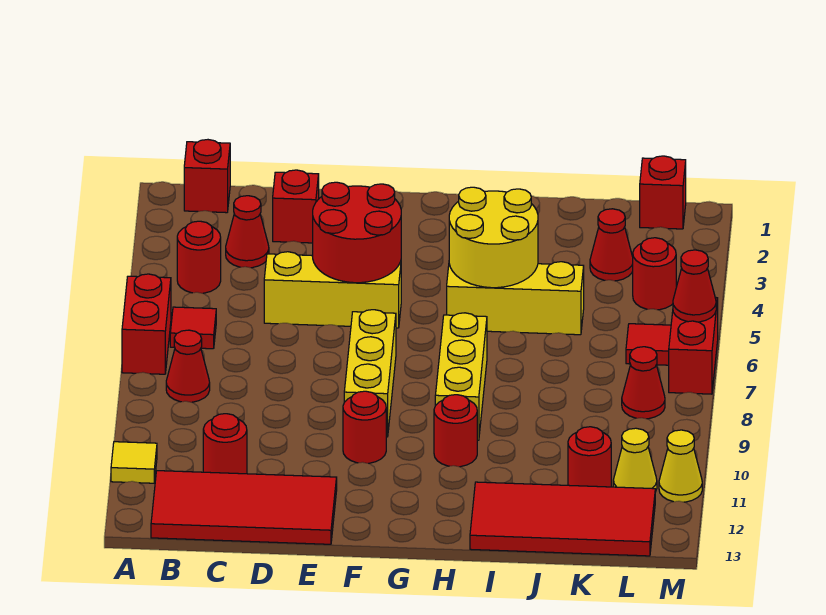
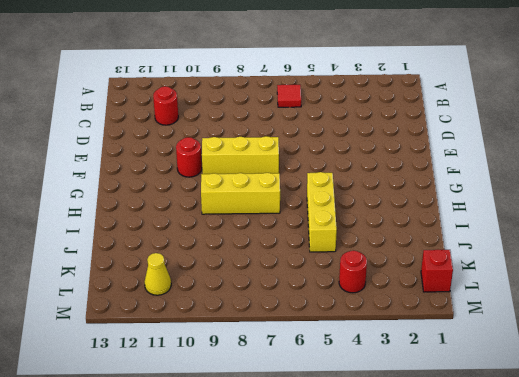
none -> red brick A6:A7 level 1
none -> yellow tile A11 level 1
none -> red brick B1 level 1

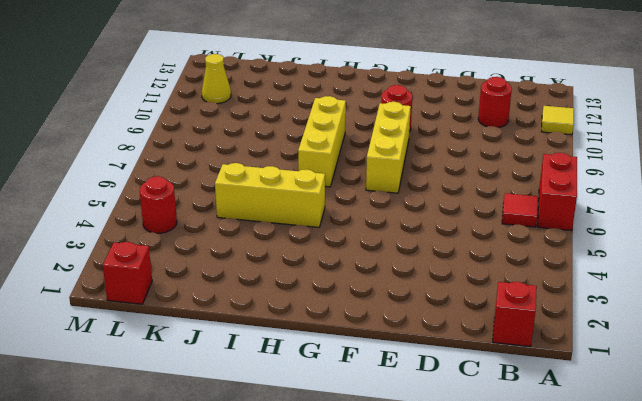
none -> red round brick B4 level 1
none -> red cone B8 level 1
none -> red tile B12:E13 level 1

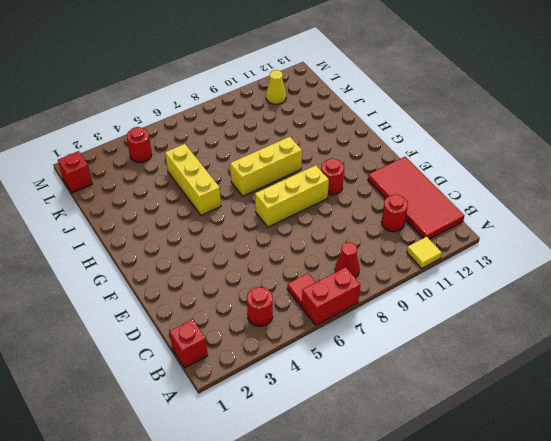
none -> red cone C3 level 1
none -> red brick D2 level 1
none -> yellow brick D5:F5 level 1

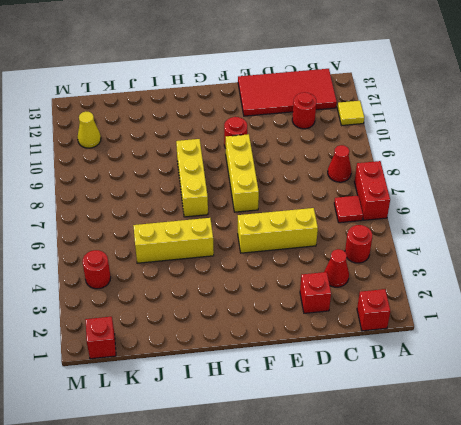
none -> red round brick H10 level 1
none -> red tile I12:L13 level 1
none -> red cone K3 level 1

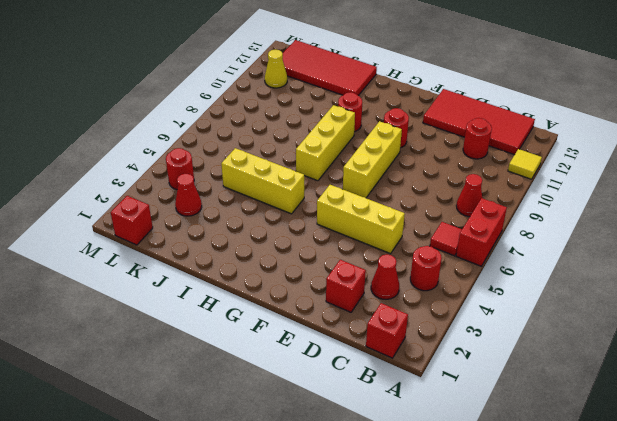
none -> red round brick K11 level 1
none -> red tile L6 level 1
none -> red cone L8 level 1

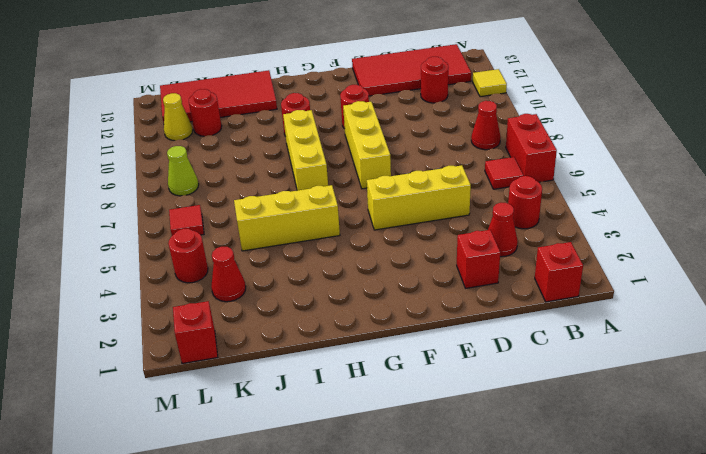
lime cone L8 level 1 -> red cone L8 level 1
none -> red brick M6:M7 level 1
none -> yellow cone M11 level 1
none -> red round brick E4:F5 level 2

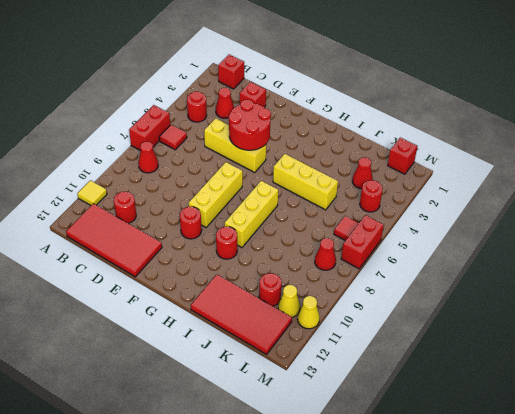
none -> yellow round brick H4:I5 level 2
none -> red cone M6 level 2

